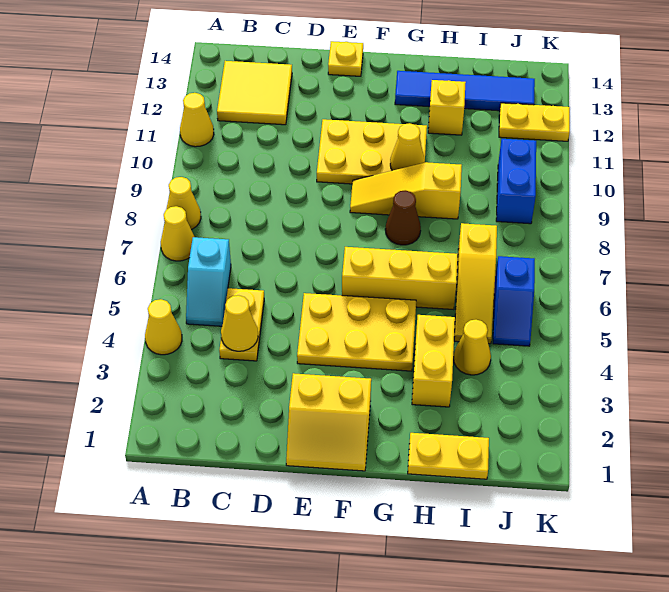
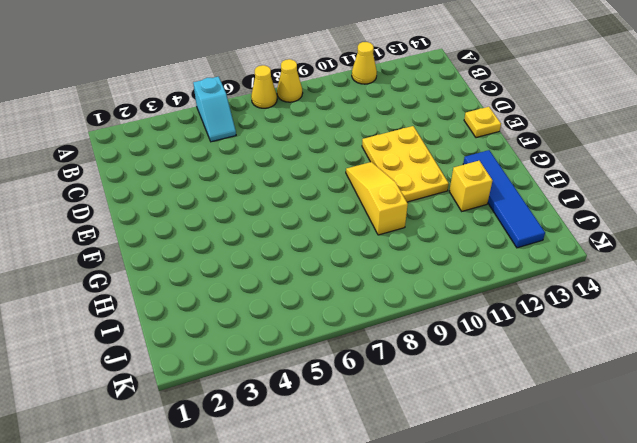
cyan slope A5:B5 level 1 top A -> cyan slope B5:B6 level 1 top 6
none -> yellow cone A4 level 1
none -> yellow tile B12:C13 level 1
none -> yellow plate C4:C5 level 1

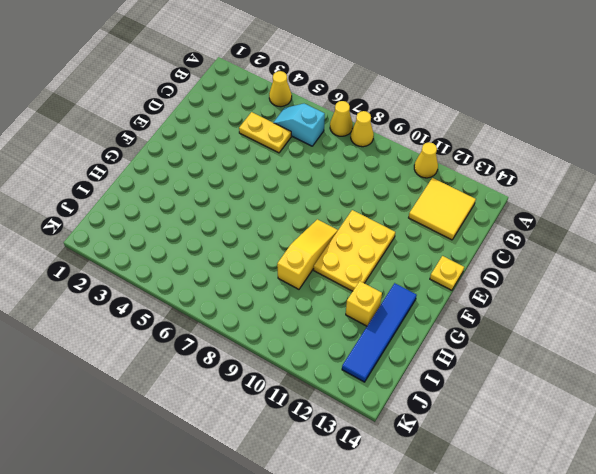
none -> yellow slope E1:F2 level 1 top 2
none -> yellow plate E4:G5 level 1
none -> yellow brick F6:H6 level 1

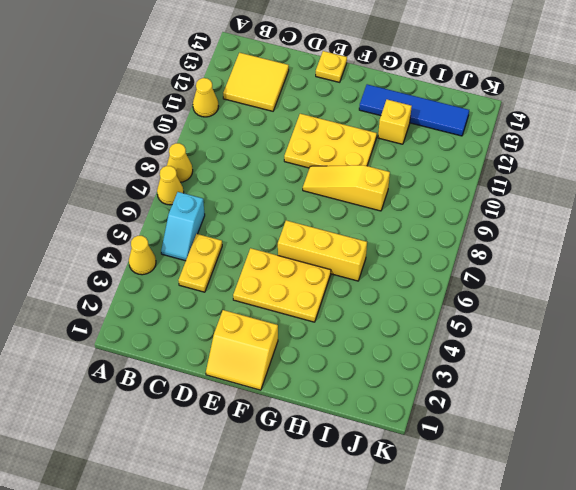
none -> brown cone G8 level 1
none -> yellow plate H1:I1 level 1
none -> yellow brick H3:H4 level 1

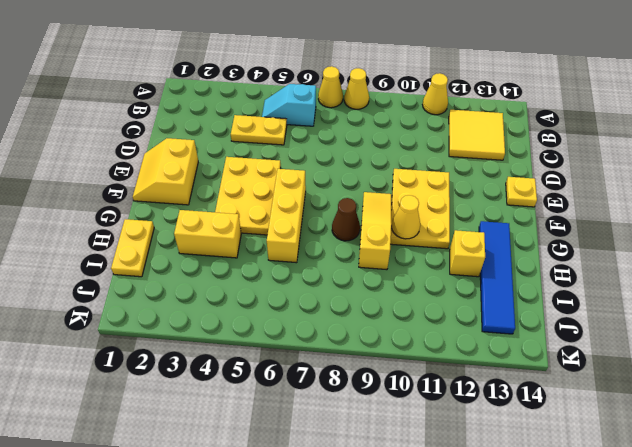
none -> yellow cone A4 level 1
none -> yellow cone I4 level 1
none -> yellow slope I5:I7 level 1 top 7

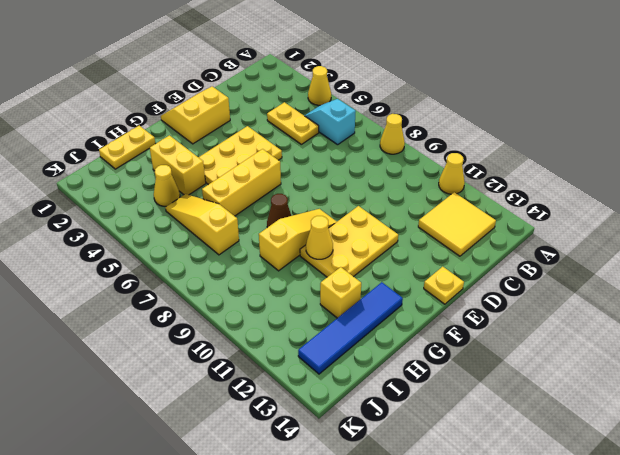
none -> yellow cone A7 level 1
none -> blue slope J5:J6 level 1 top 6
none -> blue brick J9:J10 level 1

